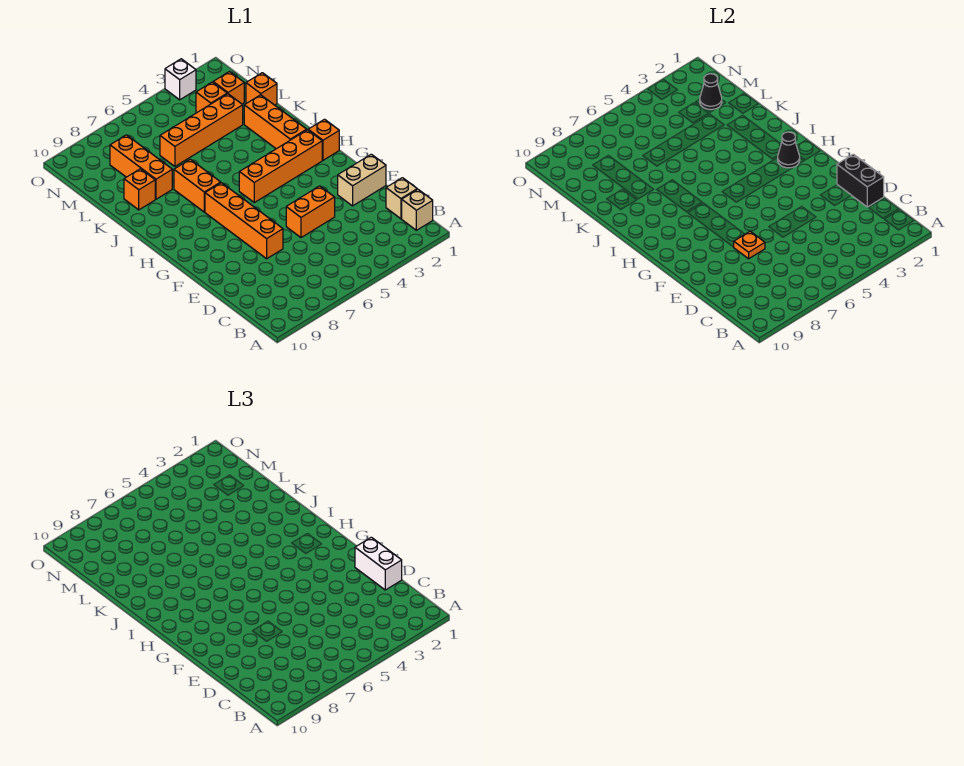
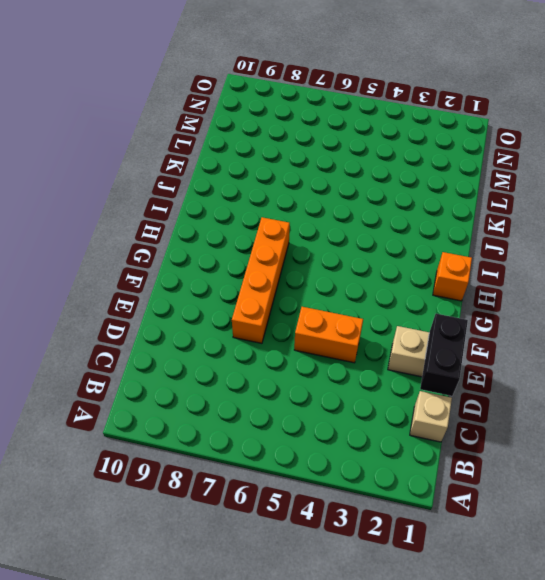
none -> tan brick B1 level 1
none -> orange brick H2:H5 level 1
none -> orange brick I2:K2 level 1

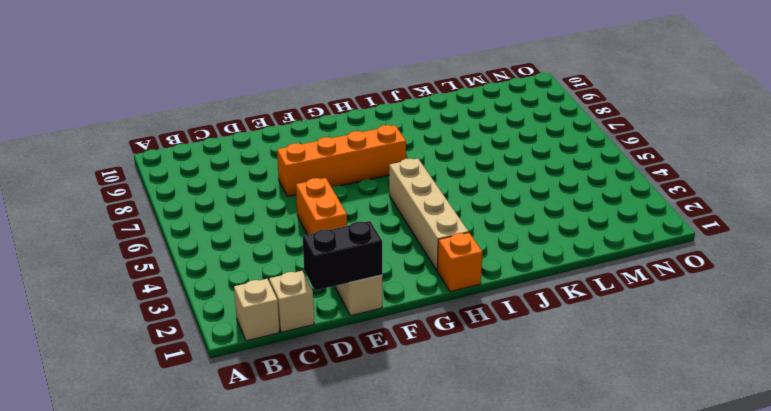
tan brick H2:H5 level 1 -> orange brick H2:H5 level 1
none -> orange brick I2:K2 level 1
none -> orange brick I7:J7 level 1
none -> orange brick K8:M8 level 1

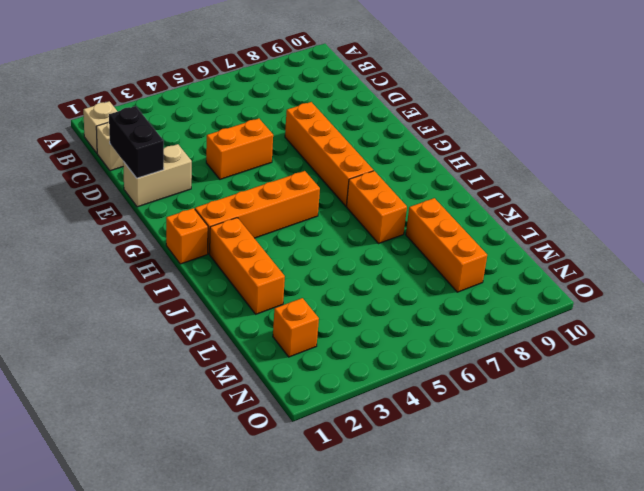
none -> orange brick K9 level 1
none -> orange brick L1 level 1
none -> orange brick L3:L6 level 1

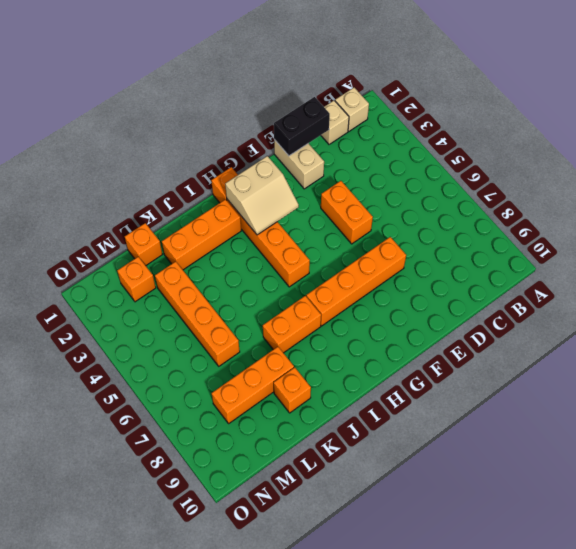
tan slope G2:H3 level 2 top 2 -> black cone H2 level 2
none -> orange brick M3 level 1
none -> white brick O3 level 1
none -> orange plate E7 level 2

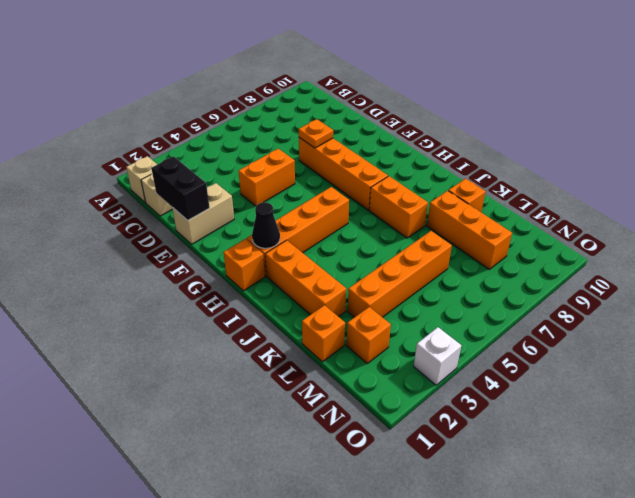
none -> orange brick M3 level 1
none -> black cone M2 level 2
none -> white brick D1:E1 level 3

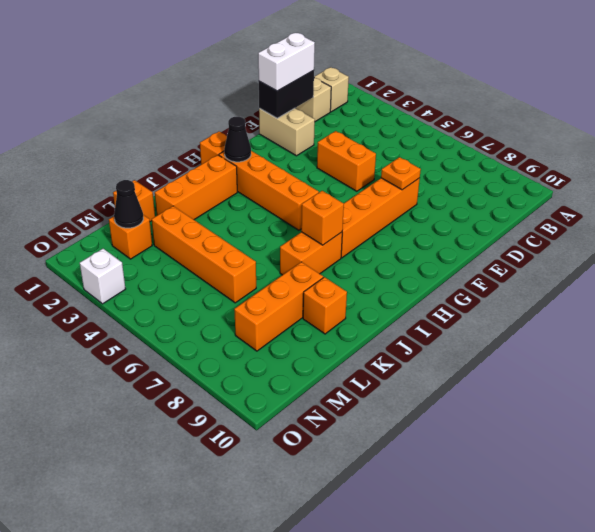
orange brick I7 level 2 -> orange brick M3 level 1

